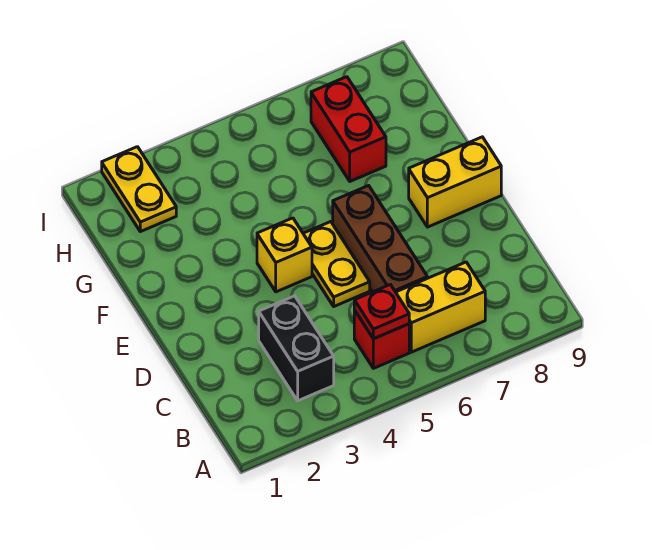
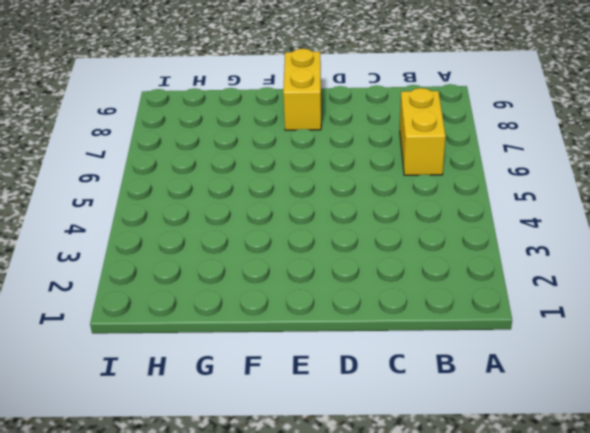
none -> black brick B3:C3 level 1
none -> red brick B5 level 1

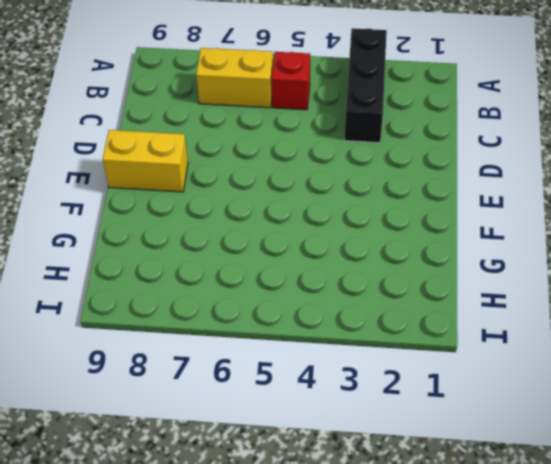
black brick A3:C3 level 1 -> black brick B3:C3 level 1
none -> brown brick C6:E6 level 1
none -> yellow plate D5:E5 level 1

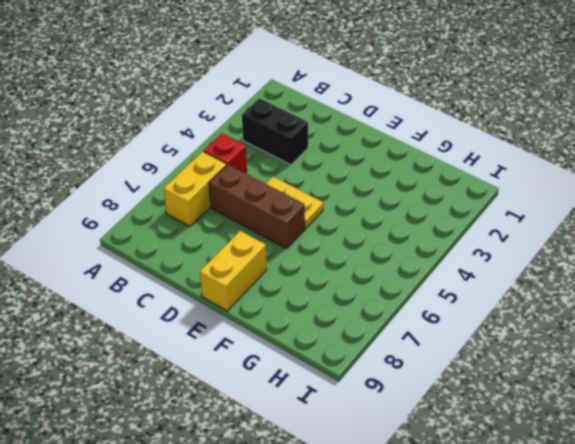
none -> yellow brick E4 level 1
none -> red brick G7:H7 level 1

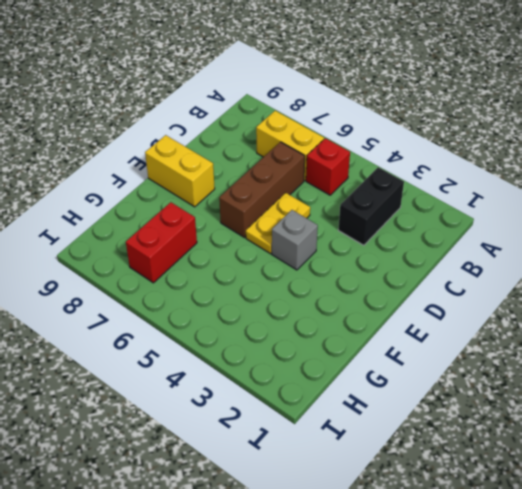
grey brick E4 level 1 -> yellow brick E4 level 1
none -> yellow plate H2:I2 level 1
none -> red plate B5 level 2

